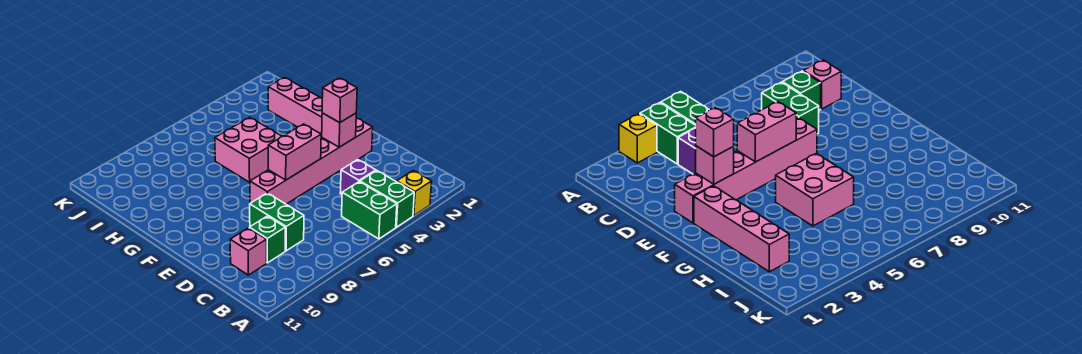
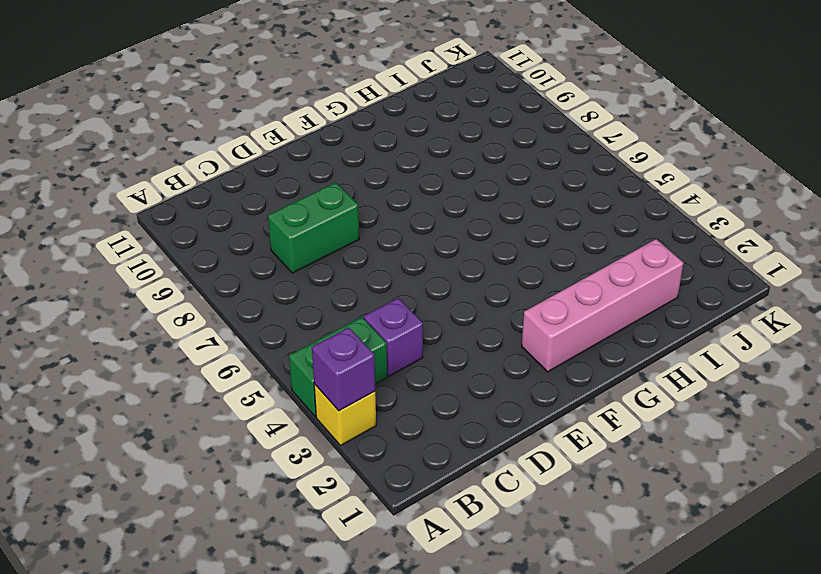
purple brick A3 level 2 -> none
none -> green brick A5:B5 level 1
none -> green brick C9 level 1
none -> pink brick C10 level 1

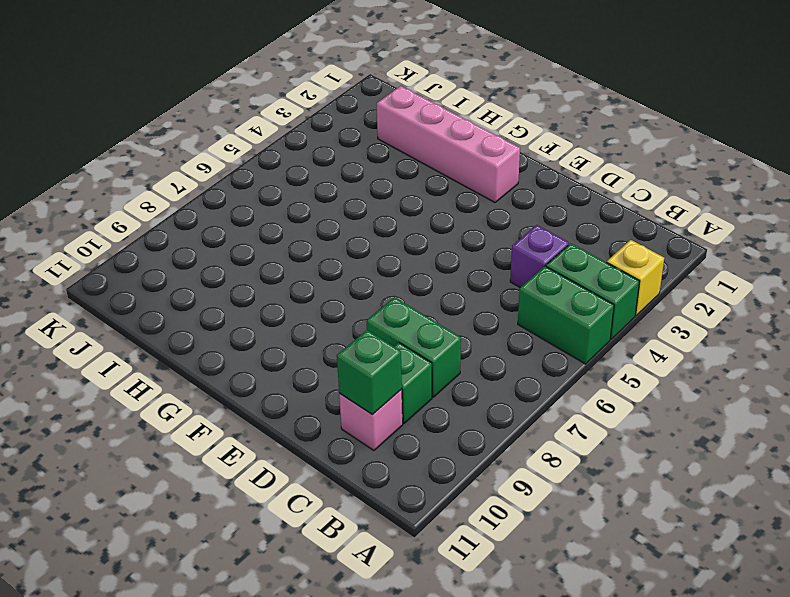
green brick C10 level 2 -> none
none -> pink brick E2:E7 level 1
none -> pink brick G5:H6 level 1
none -> pink brick E3 level 2

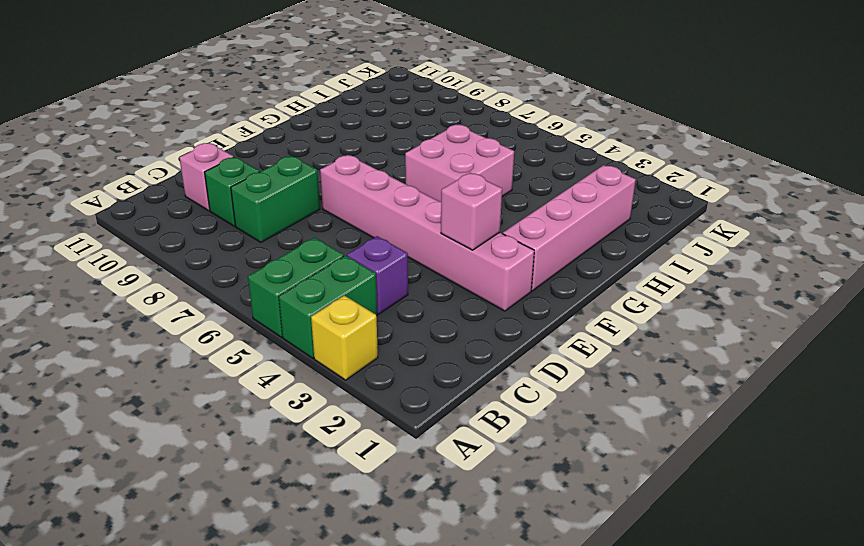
none -> pink brick E5:E6 level 2
none -> pink brick E3 level 3

